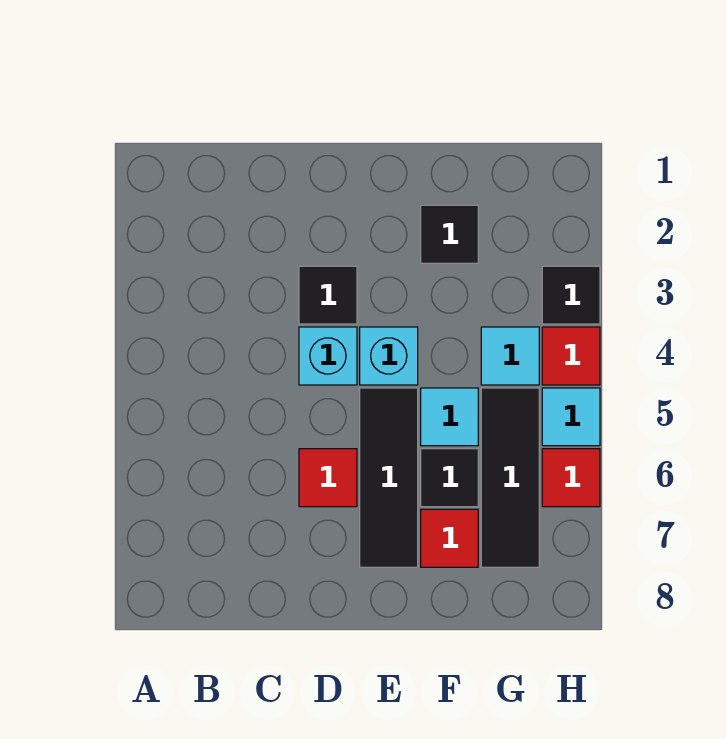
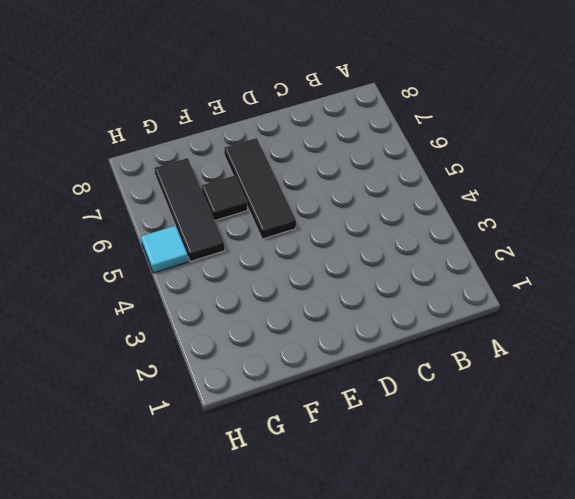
none -> black tile D3 level 1
none -> cyan brick D4 level 1
none -> red tile D6 level 1

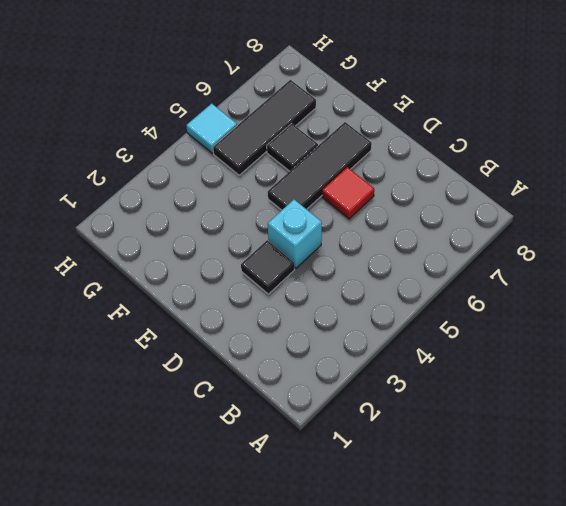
none -> cyan brick E4 level 1
none -> black tile F2 level 1
none -> cyan tile F5 level 1

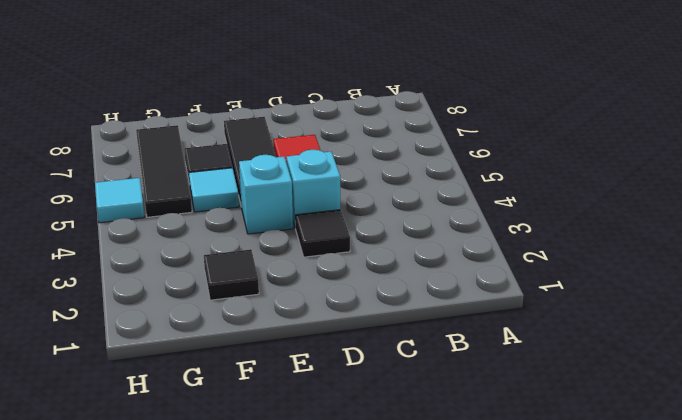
none -> red tile F7 level 1
none -> cyan tile G4 level 1
none -> black tile H3 level 1

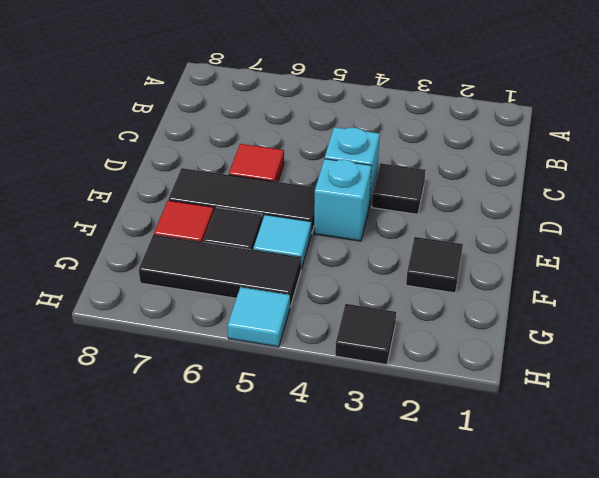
none -> cyan tile G4 level 1
none -> red tile H4 level 1
none -> red tile H6 level 1

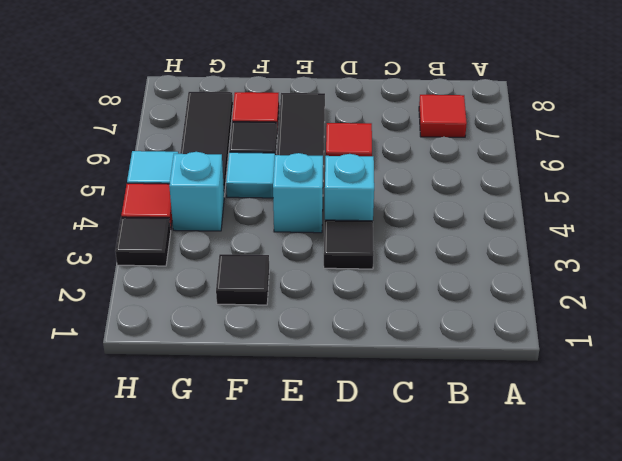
red tile B7 level 1 -> red tile H6 level 1
cyan brick G4 level 1 -> cyan tile G4 level 1

